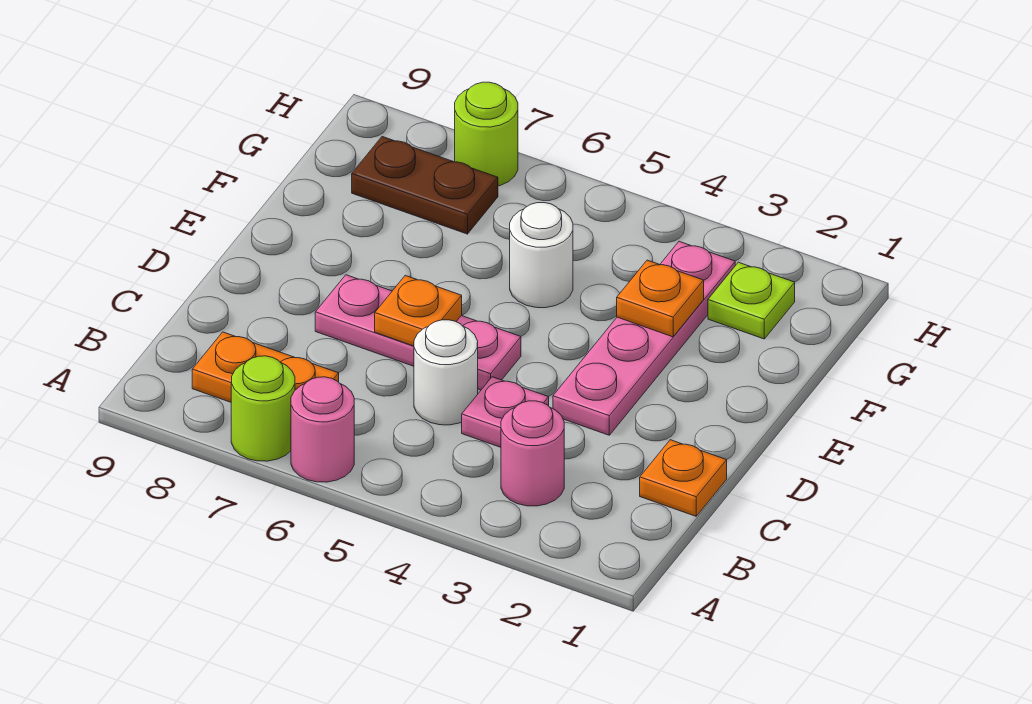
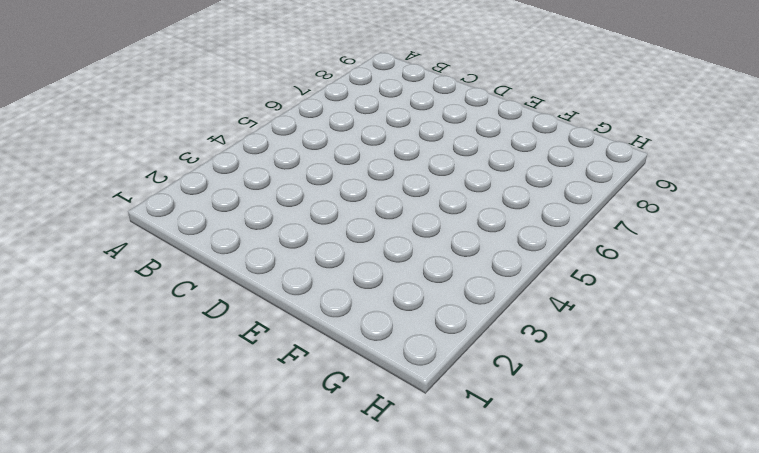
none -> pink round brick A6 level 1
none -> lime round brick A7 level 1
none -> pink round brick B3 level 1

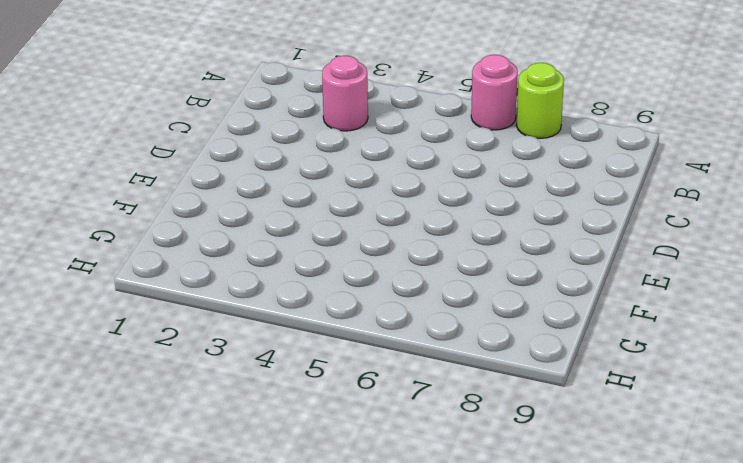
none -> orange plate B7:B8 level 1
none -> orange plate C1 level 1
none -> pink plate C4 level 1

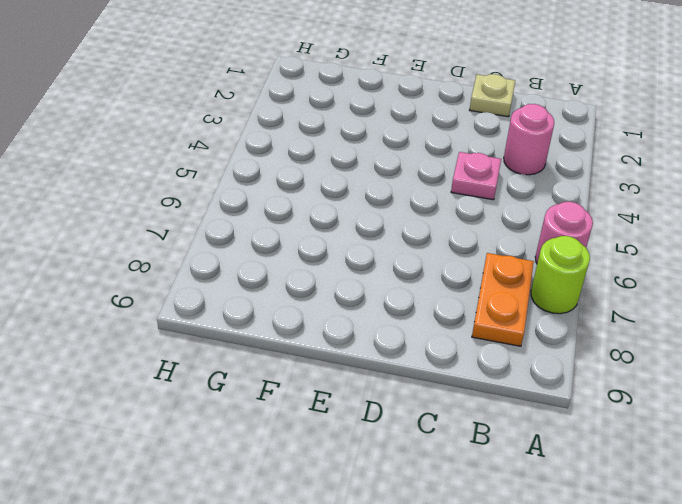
tan plate C1 level 1 -> orange plate C1 level 1
none -> white round brick C5 level 1
none -> pink plate D3:G3 level 1
none -> pink plate D5:D7 level 1

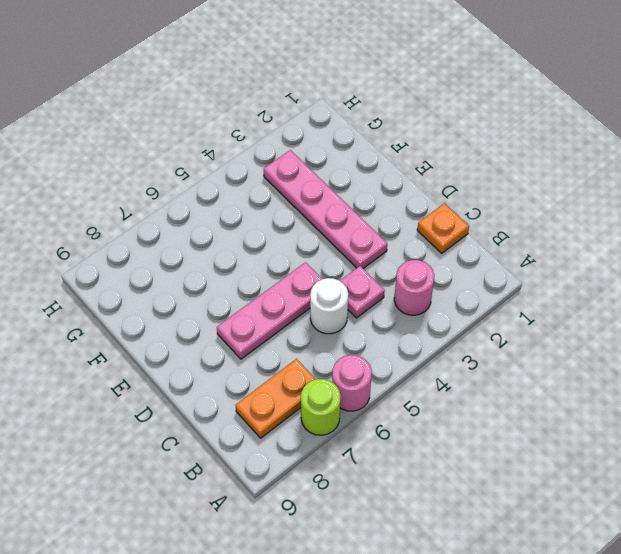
none -> white round brick F5 level 1
none -> lime plate G2 level 1
none -> brown plate G7:G8 level 1

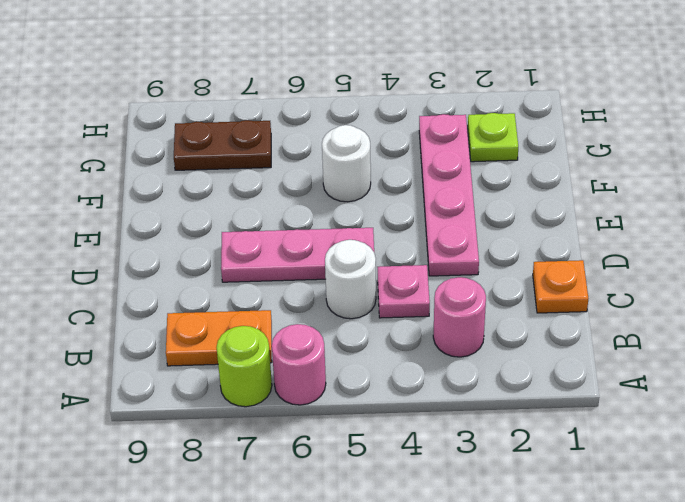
none -> lime round brick H7 level 1
none -> orange plate D6 level 2
none -> orange plate F3 level 2

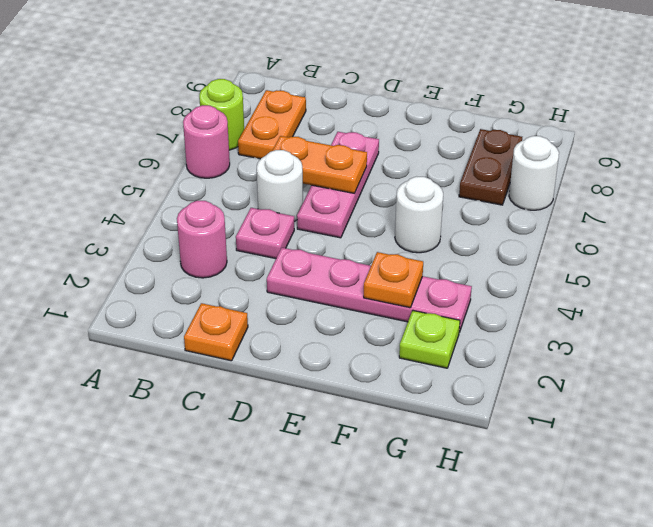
orange plate C6:D6 level 2 -> orange plate D6 level 2
white round brick H7 level 1 -> lime round brick H7 level 1

